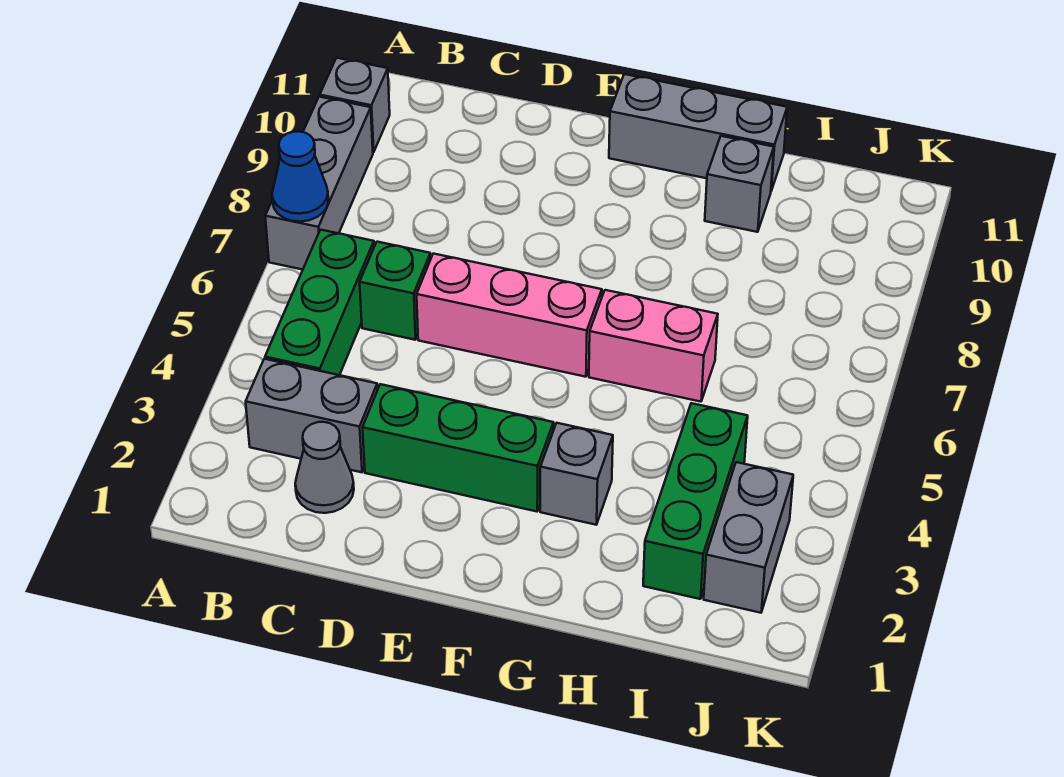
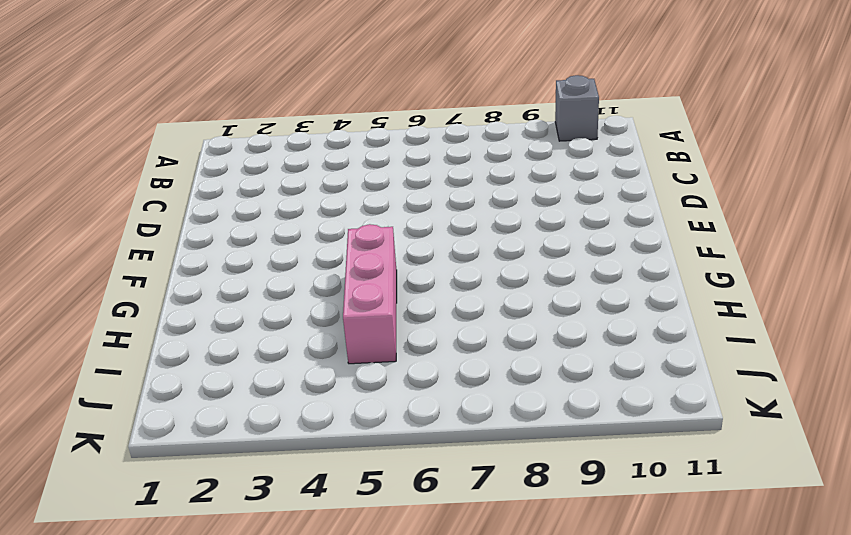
pink brick G5:I5 level 1 -> pink brick D6:F6 level 1
none -> grey brick A7:A9 level 1
none -> grey brick B3:C3 level 1
none -> green brick B4:B6 level 1

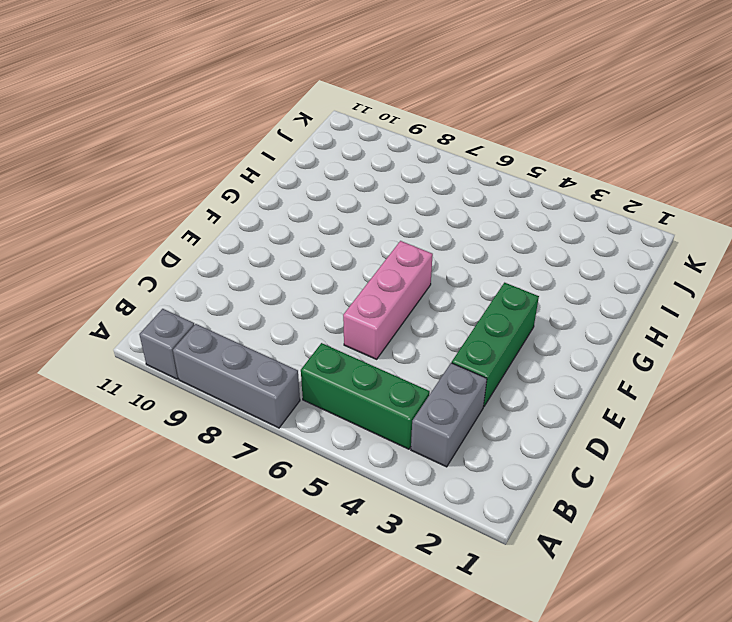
none -> grey cone C2 level 1
none -> green brick C6 level 1
none -> grey brick F11:H11 level 1

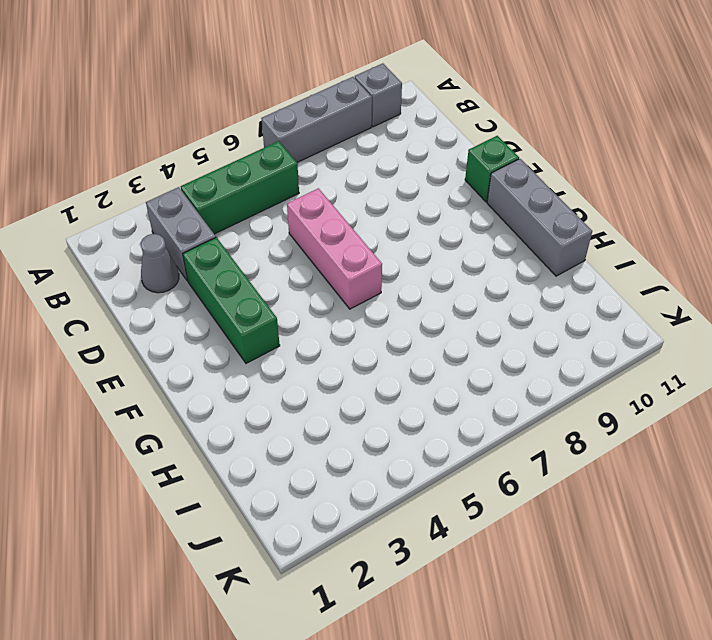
green brick E11 level 1 -> green brick C6 level 1
none -> grey brick G3 level 1
none -> pink brick G6:H6 level 1
none -> grey brick H10 level 1

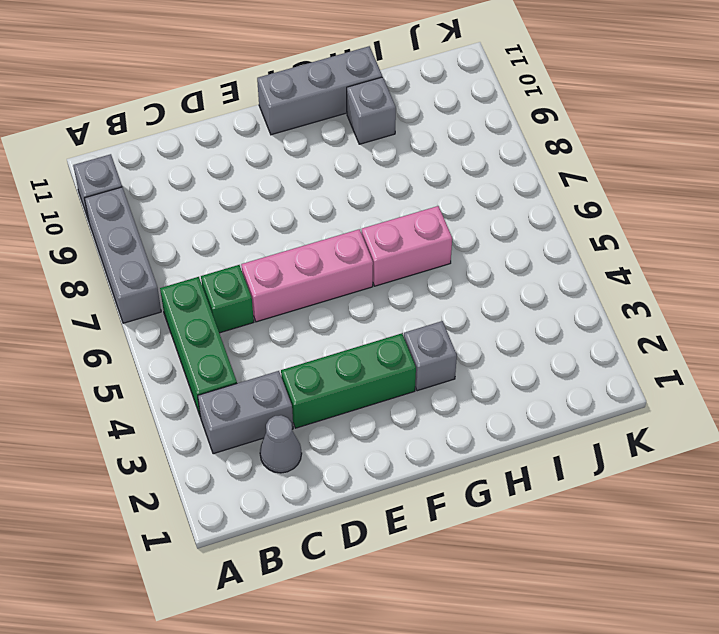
none -> green brick I2:I4 level 1
none -> grey brick J2:J3 level 1
none -> blue cone A7 level 2

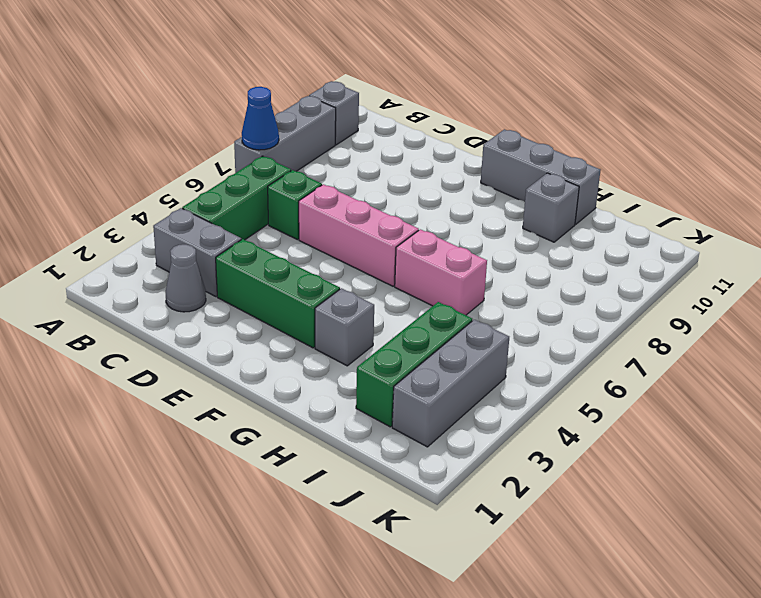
grey brick J2:J4 level 1 -> grey brick J2:J3 level 1

